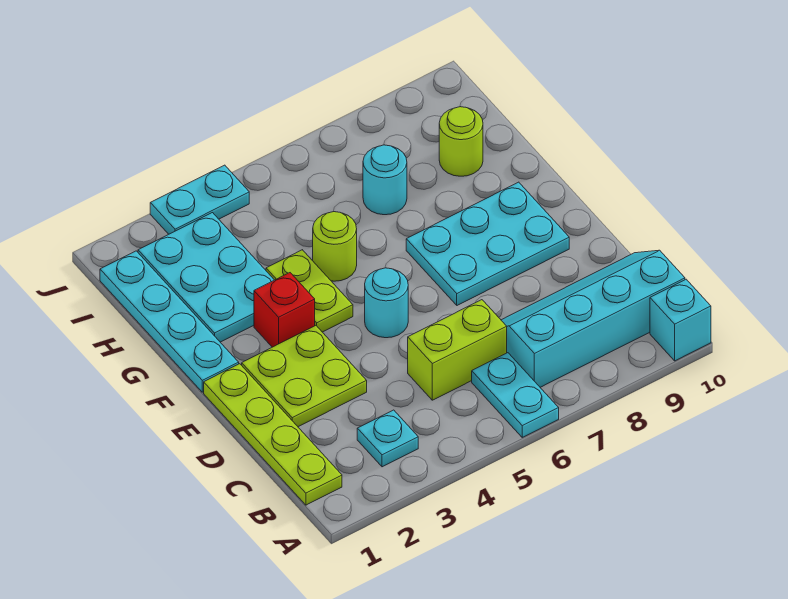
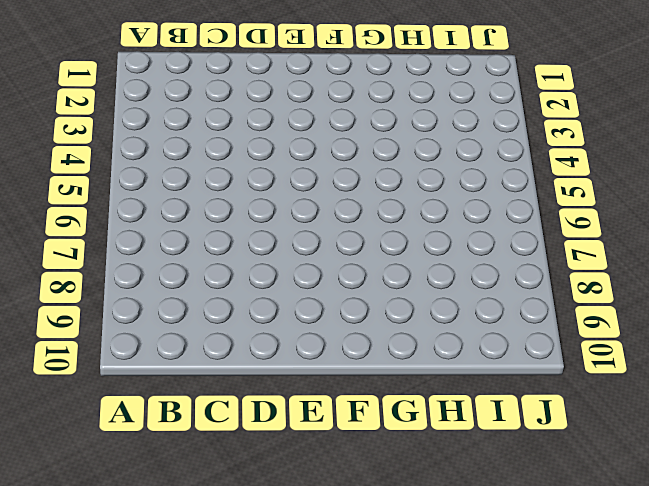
none -> cyan plate A6:B6 level 1
none -> cyan brick A10 level 1
none -> lime plate B1:E1 level 1

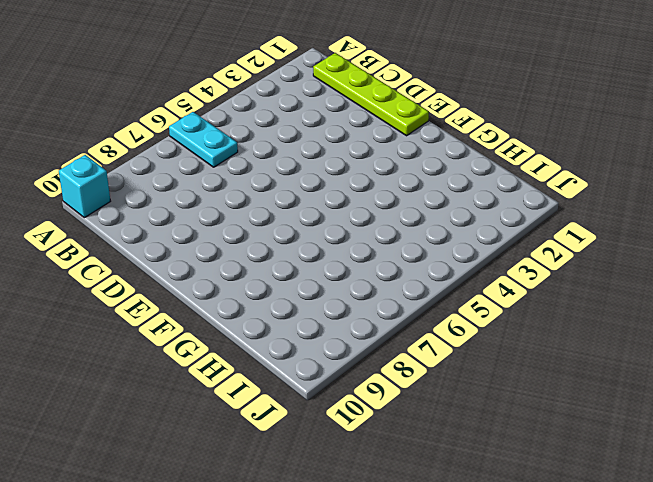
none -> cyan plate B3 level 1
none -> cyan slope B7:C10 level 1 top B
none -> lime brick C5:C6 level 1

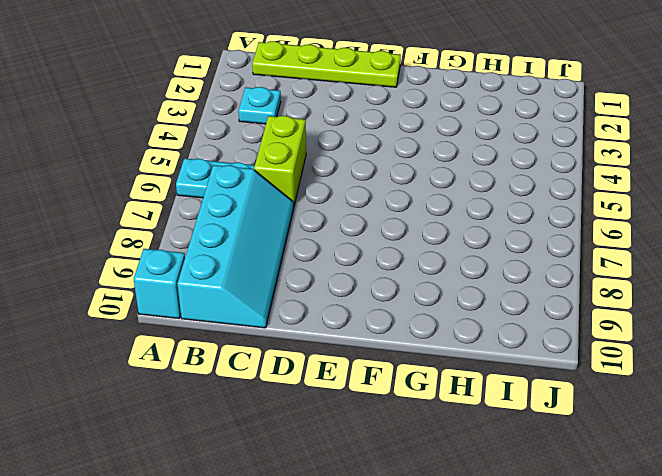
none -> lime plate D2:E3 level 1
none -> cyan round brick E5 level 1
none -> cyan plate E7:F9 level 1

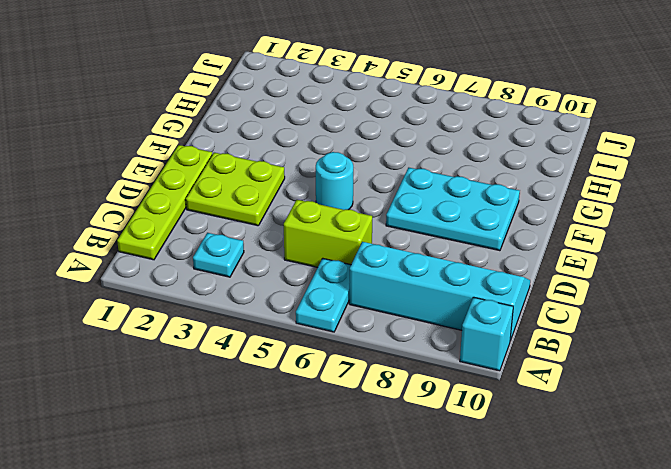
none -> cyan plate F1:I1 level 1
none -> red brick F3 level 1
none -> lime plate F4:G4 level 1

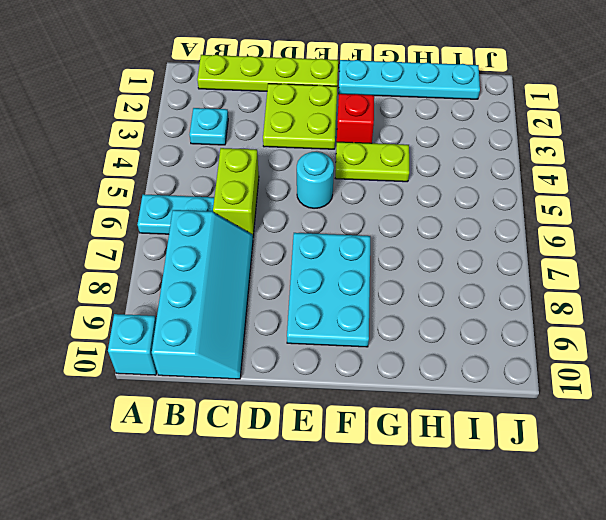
none -> cyan plate G2:I3 level 1
none -> lime round brick G5 level 1
none -> cyan round brick H7 level 1

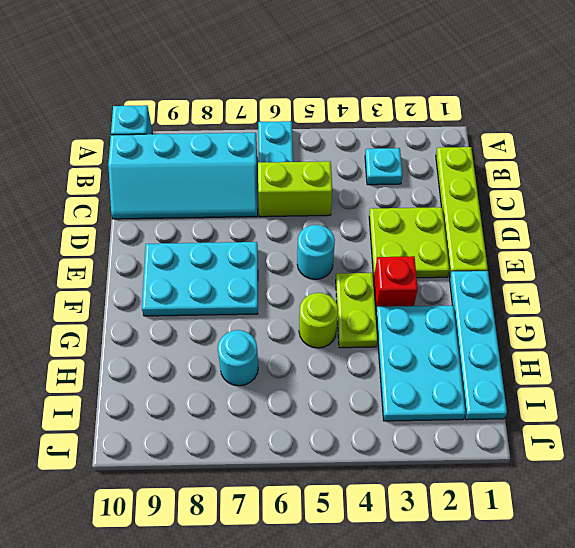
none -> lime round brick H9 level 1
none -> cyan plate J3:J4 level 1

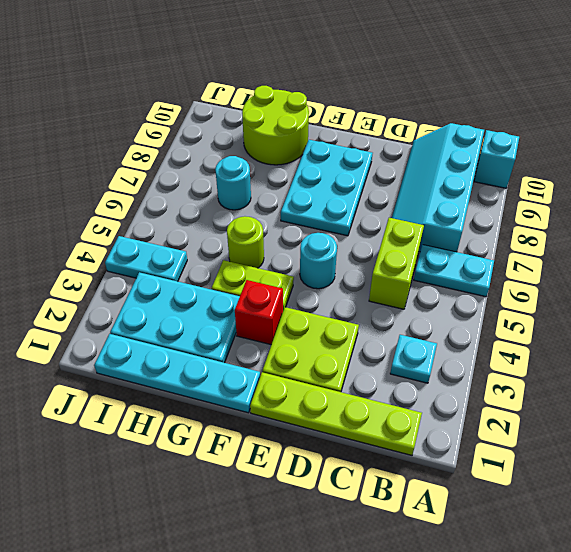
lime round brick G9:H10 level 1 -> lime round brick H9 level 1
cyan plate I4:J4 level 1 -> cyan plate J3:J4 level 1

